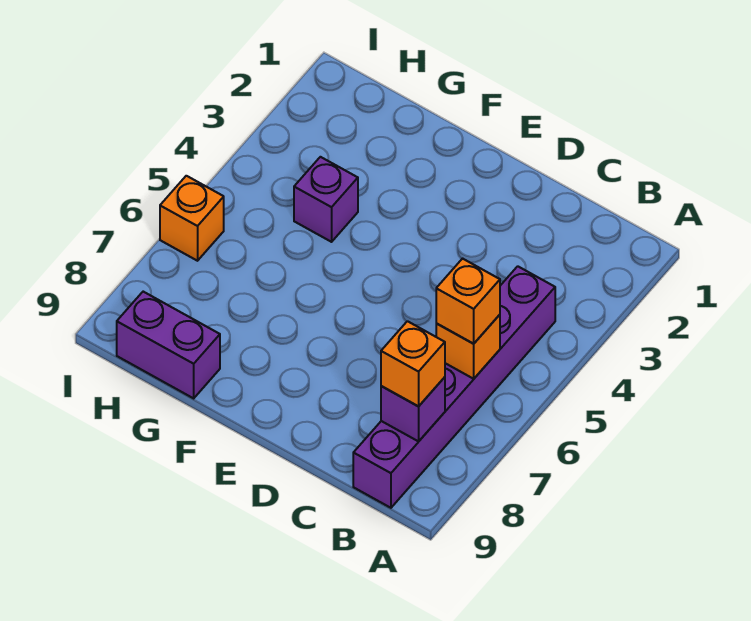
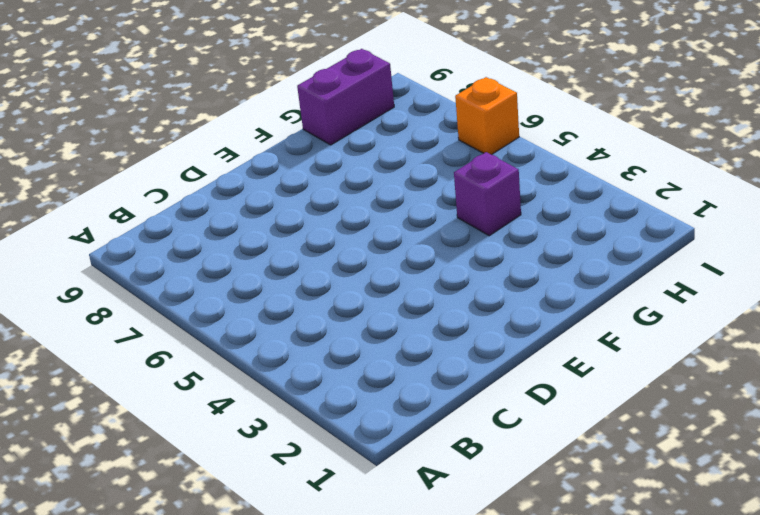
none -> purple brick B4:B9 level 1
none -> orange brick B6 level 2

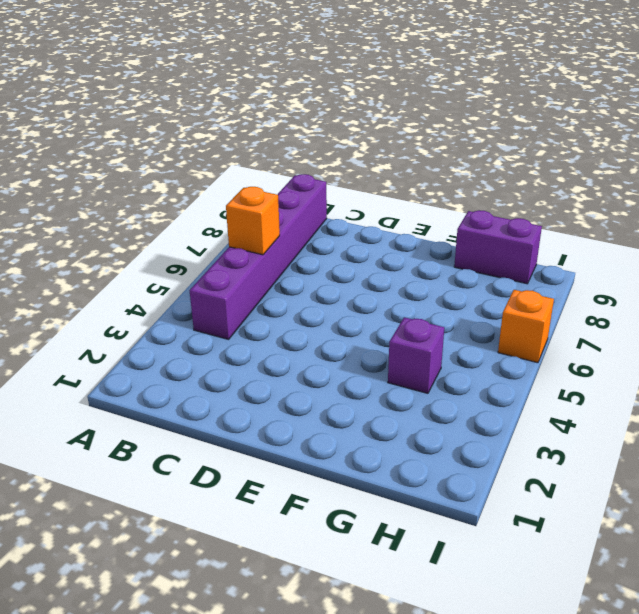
none -> purple brick B8 level 2
none -> orange brick B6 level 3

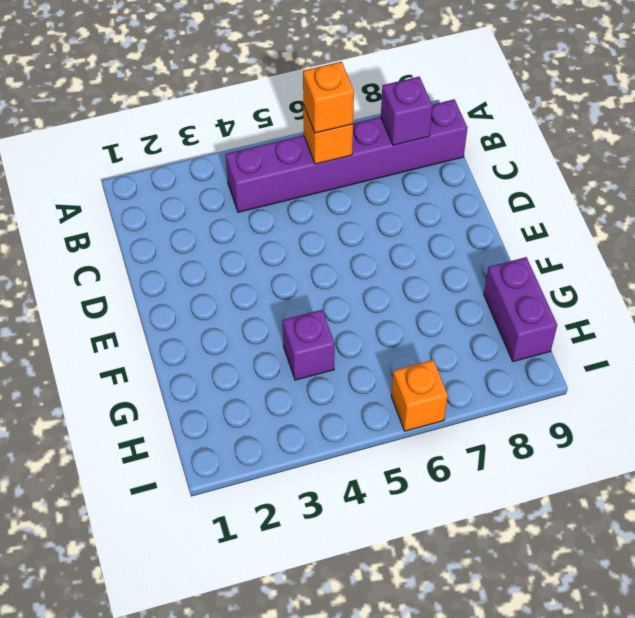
none -> orange brick B8 level 3

